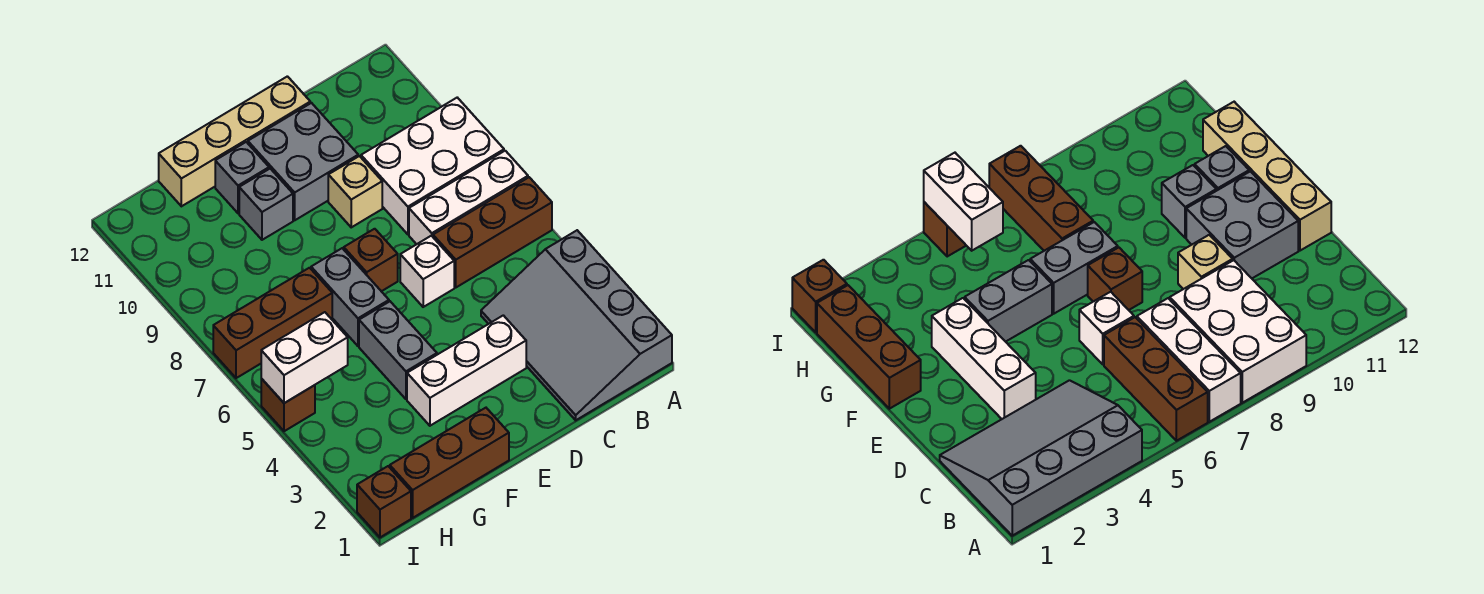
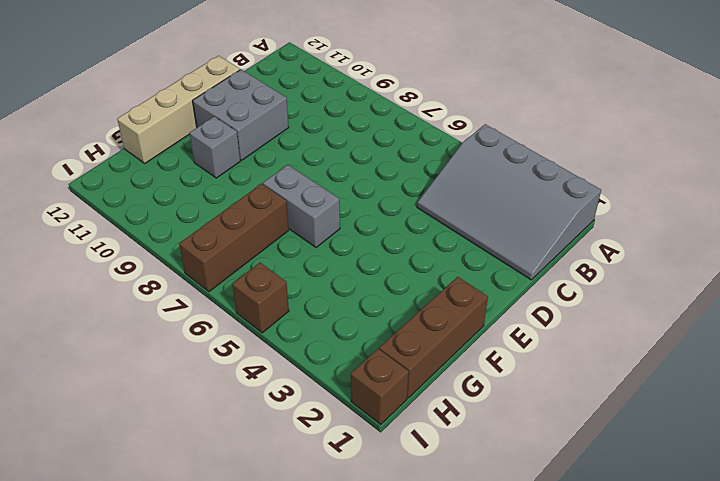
none -> brown brick A6:C6 level 1
none -> white brick A7:C7 level 1
none -> white brick A8:C9 level 1

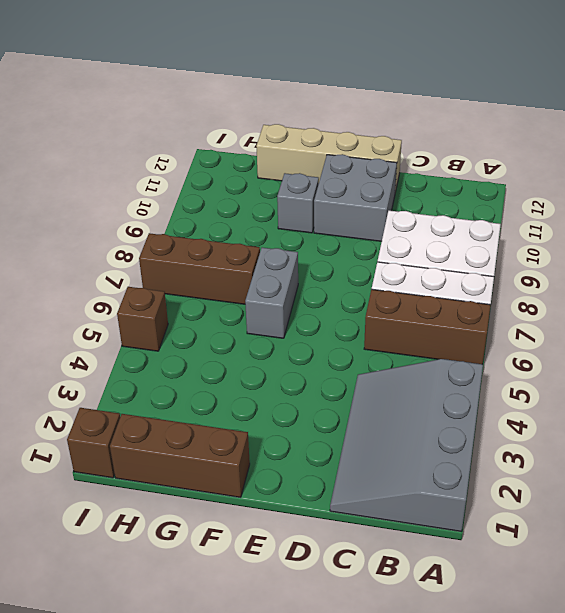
none -> white brick D3:F3 level 1
none -> white brick D6 level 1
none -> tan brick D9 level 1

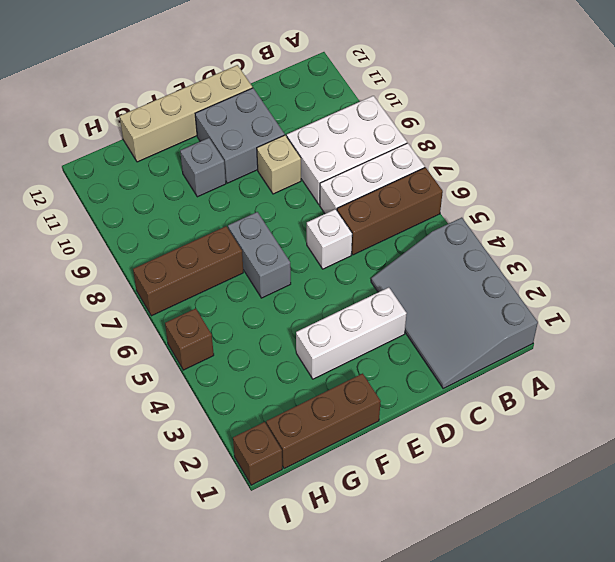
none -> brown brick E7 level 1
none -> grey brick F4:F5 level 1
none -> grey brick F11 level 1

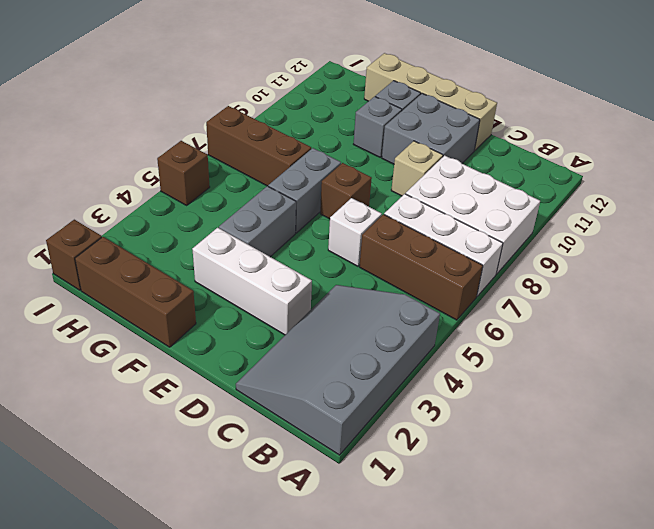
none -> white brick H5:I5 level 2

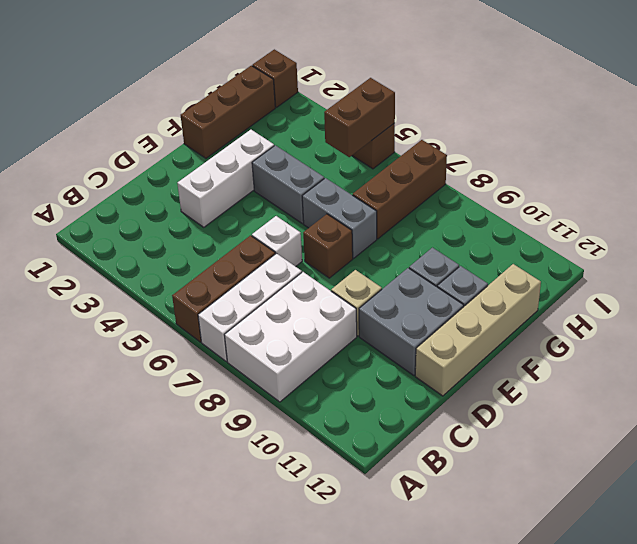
brown brick H5:I5 level 2 -> white brick H5:I5 level 2
none -> grey slope A1:C4 level 1 top A

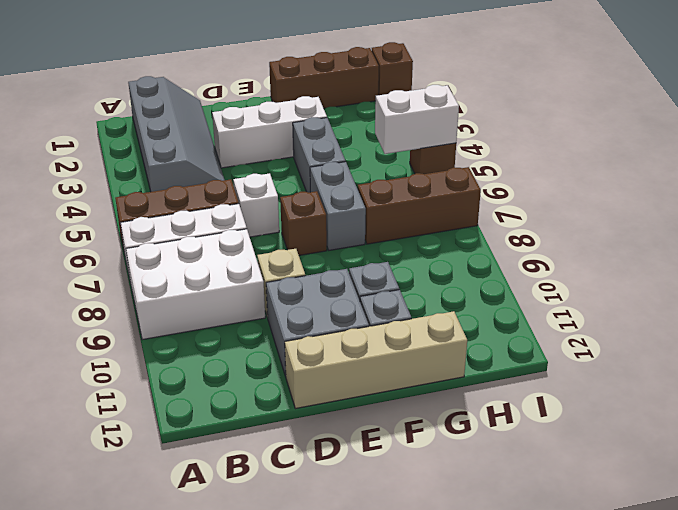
grey slope B1:C4 level 1 top B -> grey slope A1:C4 level 1 top A

